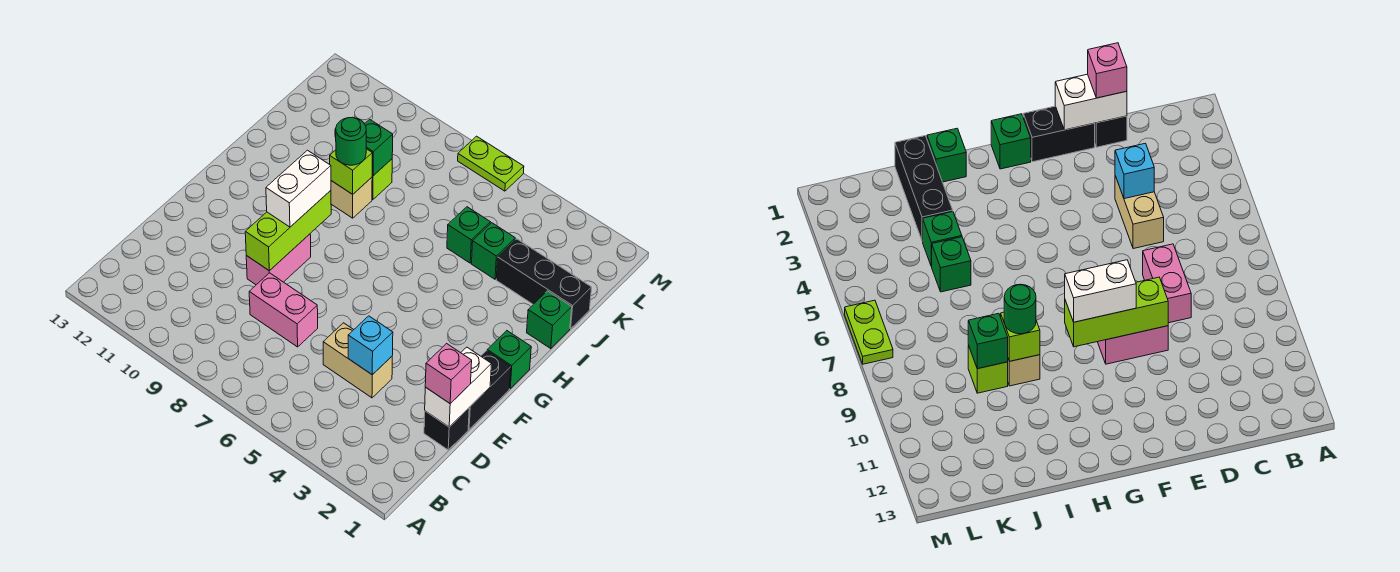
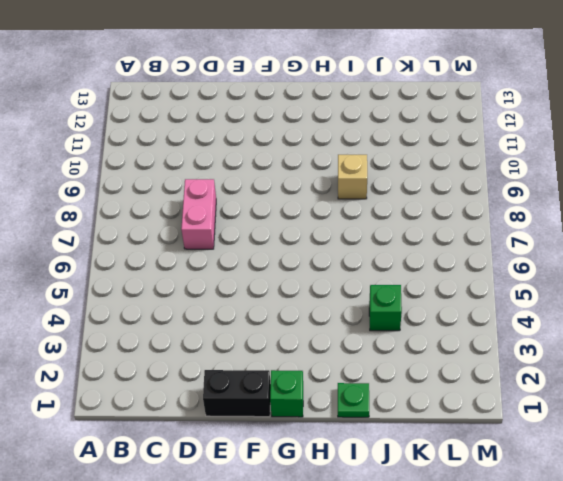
green plate I1 level 1 -> green brick I1 level 1
none -> black brick D1 level 1
none -> tan brick D4:D5 level 1
none -> pink brick E9:F9 level 1

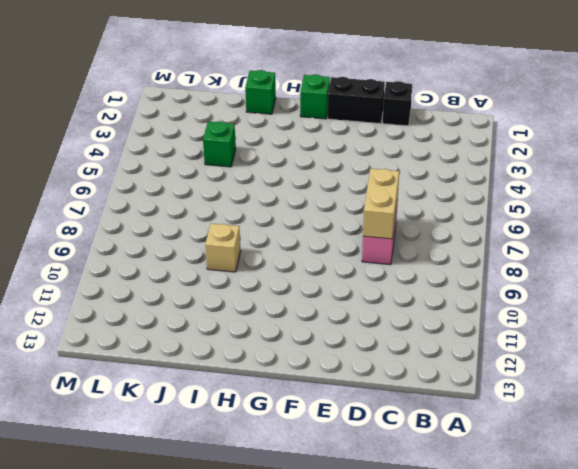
tan brick D7:D8 level 2 -> tan brick D4:D5 level 1
none -> pink brick E9:F9 level 1
none -> black brick J1:J3 level 1
none -> green brick J5 level 1

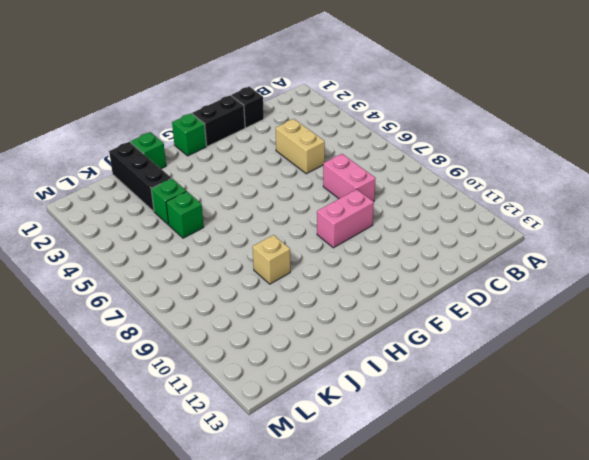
none -> lime brick J9 level 1
none -> lime plate M6:M7 level 1
none -> white brick D1:E1 level 2

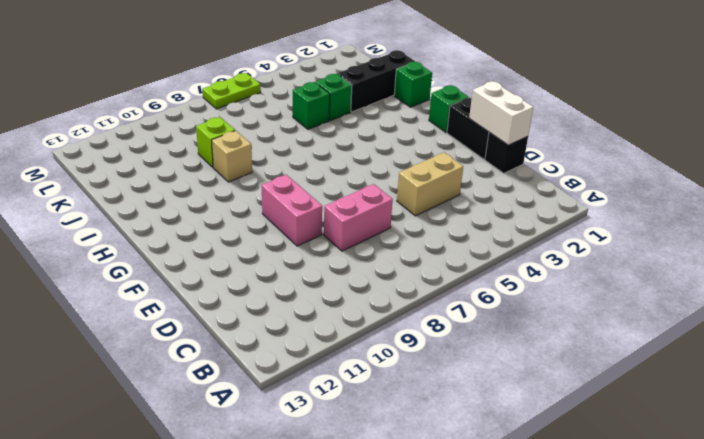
none -> cyan brick D4 level 2
none -> lime brick E9:G9 level 2
none -> lime brick I9 level 2

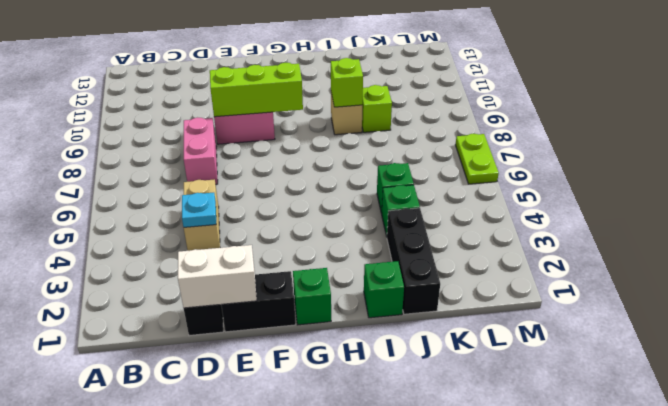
cyan plate D4 level 2 -> cyan brick D4 level 2
none -> green brick J9 level 2
none -> pink brick D1 level 3
none -> white brick F9:G9 level 3

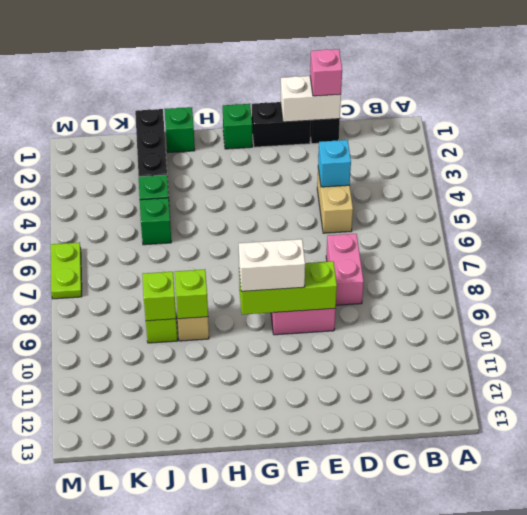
lime brick J9 level 2 -> green brick J9 level 2
none -> green round brick I9 level 3

